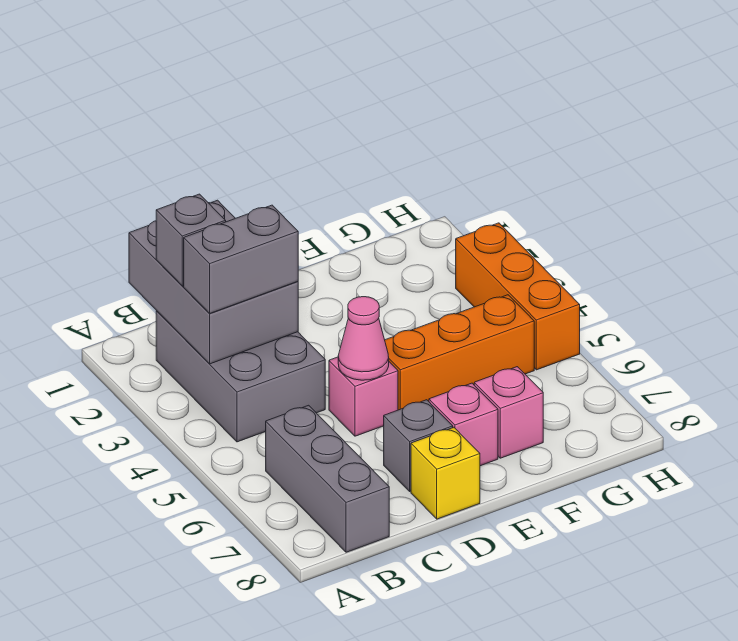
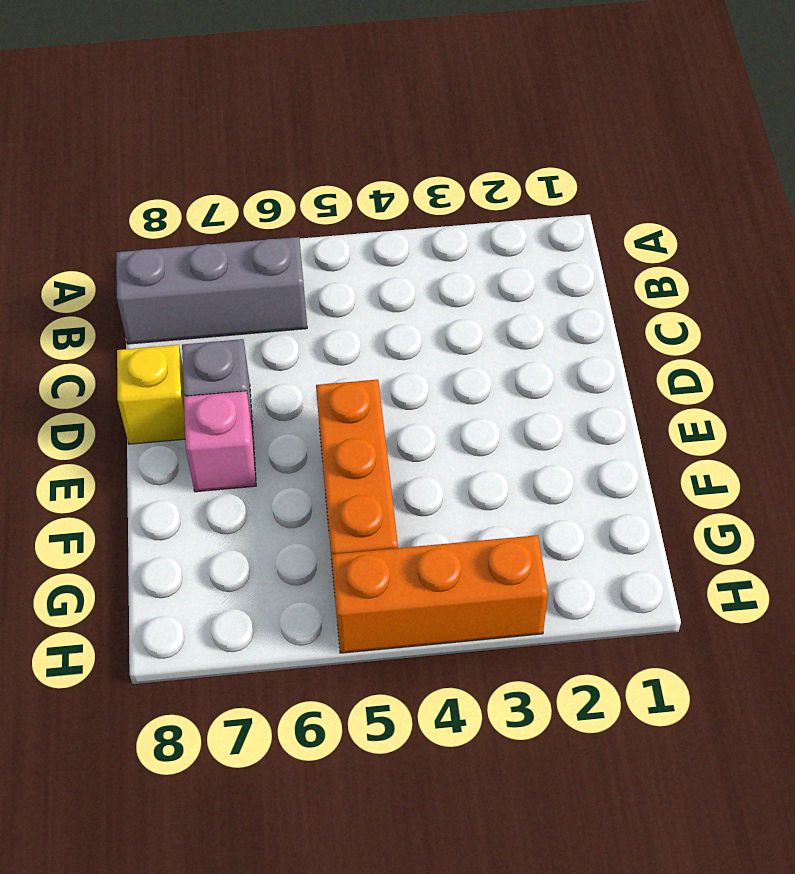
none -> grey brick B2:C4 level 1
none -> pink brick D5 level 1
none -> pink brick F7 level 1

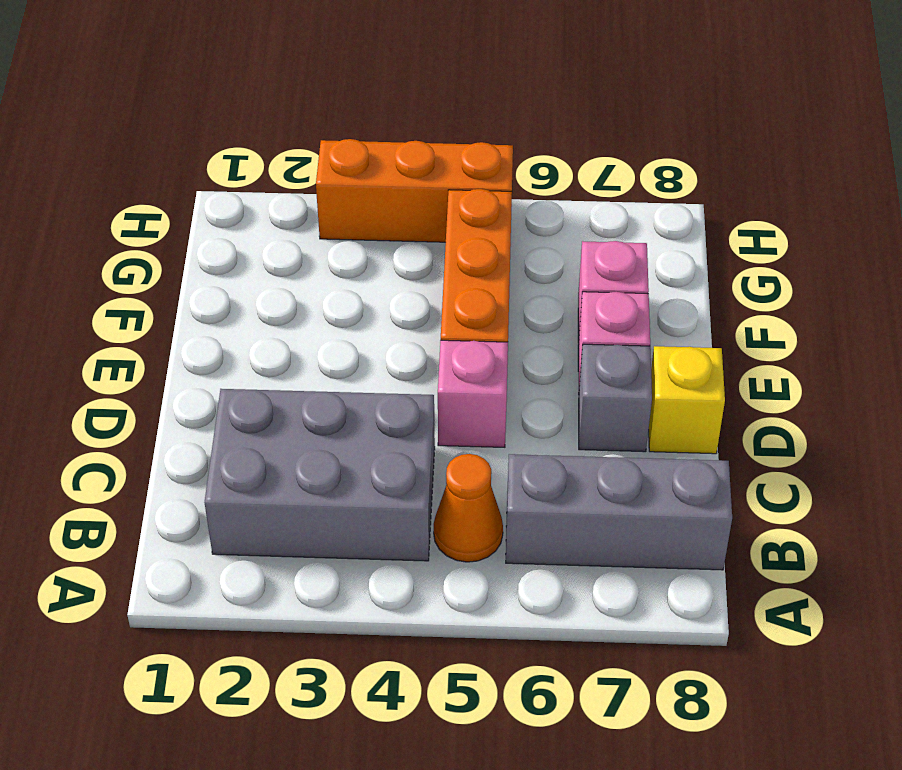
orange cone B5 level 1 -> none
none -> grey brick B1:C3 level 2
none -> pink cone D5 level 2
none -> grey brick B2 level 3

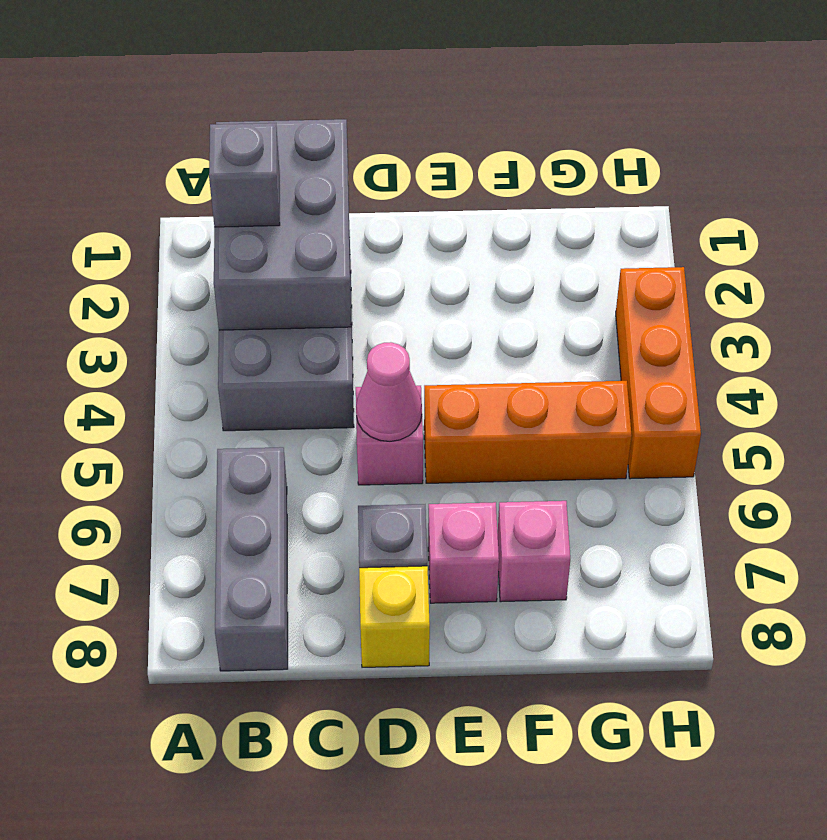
none -> grey brick B3:C3 level 3

